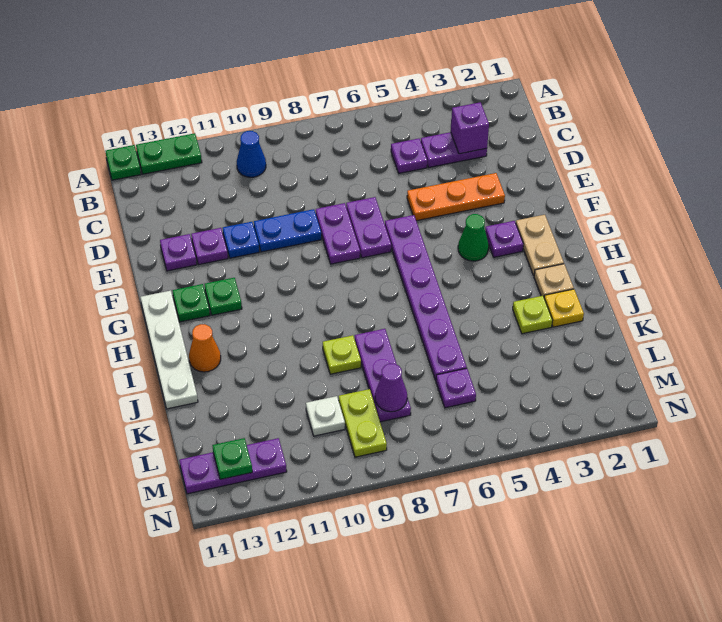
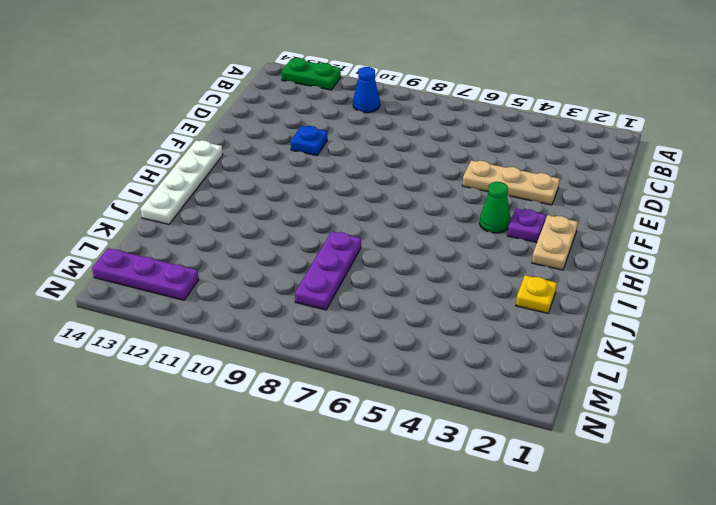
tan plate E3:E5 level 1 -> orange plate E3:E5 level 1
none -> green plate A14 level 1
none -> purple plate C3:C4 level 1
none -> purple plate C5 level 1
none -> purple plate E7:F7 level 1

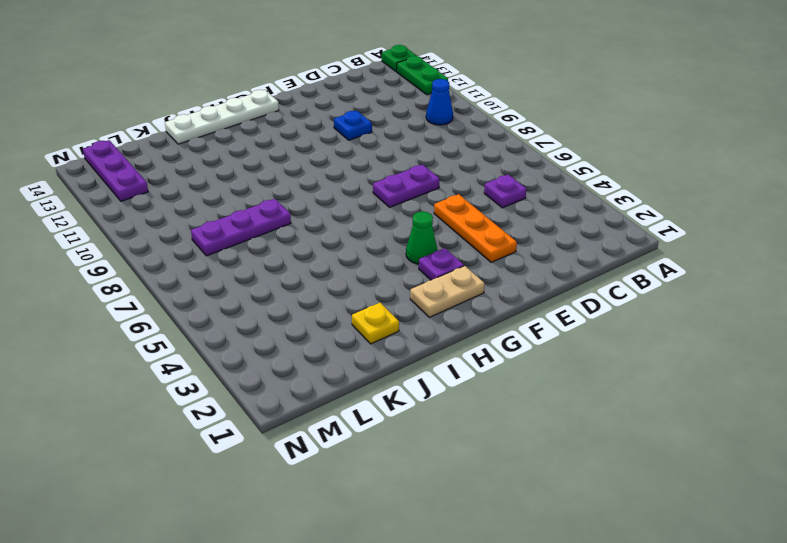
none -> purple plate C3:C4 level 1
none -> purple plate E8:F8 level 1
none -> blue plate E9:E10 level 1
none -> purple plate E12 level 1

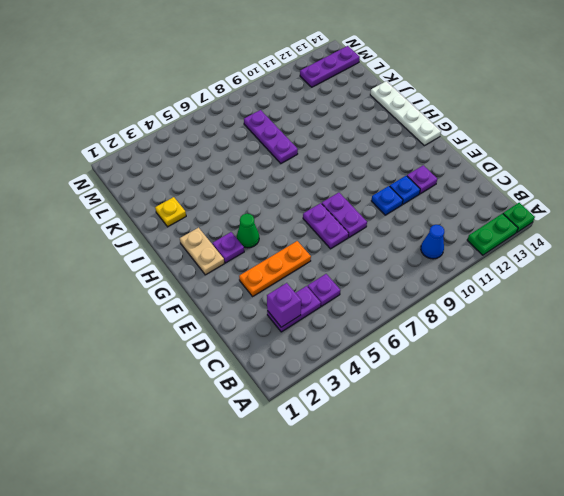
blue plate E10 level 1 -> blue plate E9:E10 level 1
none -> purple plate E13 level 1
none -> purple plate F6:K6 level 1
none -> green plate G12 level 1
none -> green plate G13 level 1

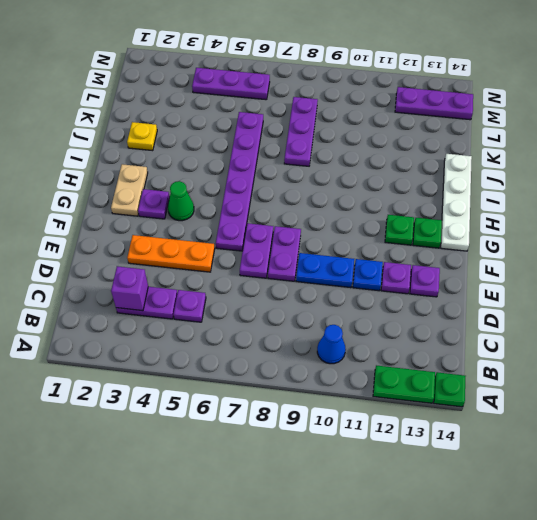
purple plate M4:M6 level 1 -> none
none -> tan plate I2 level 1
none -> orange cone I13 level 1
none -> lime plate J3 level 1
none -> lime plate J9 level 1

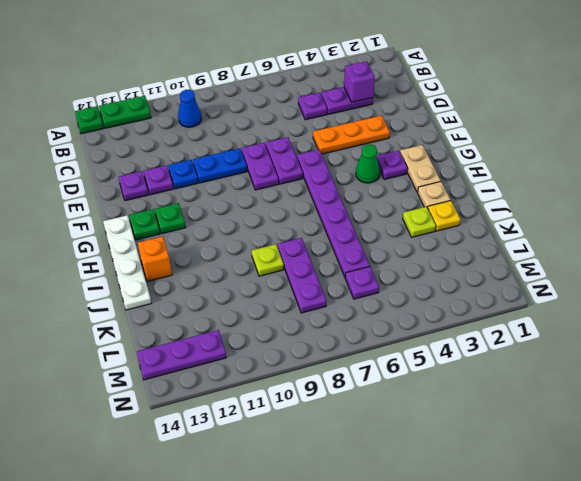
orange brick I13 level 1 -> orange cone I13 level 1
none -> lime plate L9:M9 level 1
none -> white plate L10 level 1
none -> purple cone L8 level 2
none -> green plate M13 level 2

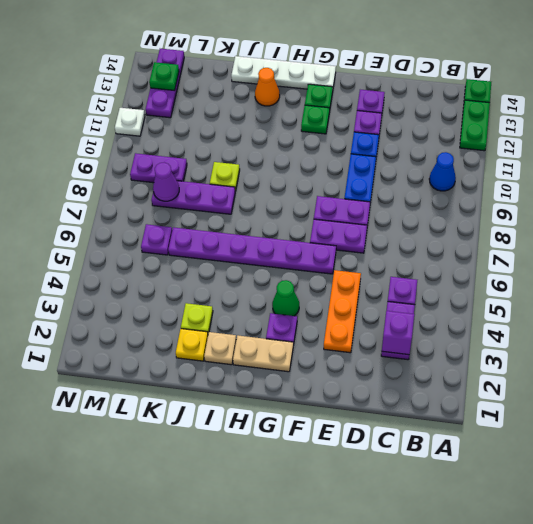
purple plate L9:M9 level 1 -> lime plate L9:M9 level 1
white plate N11 level 1 -> white plate L10 level 1

